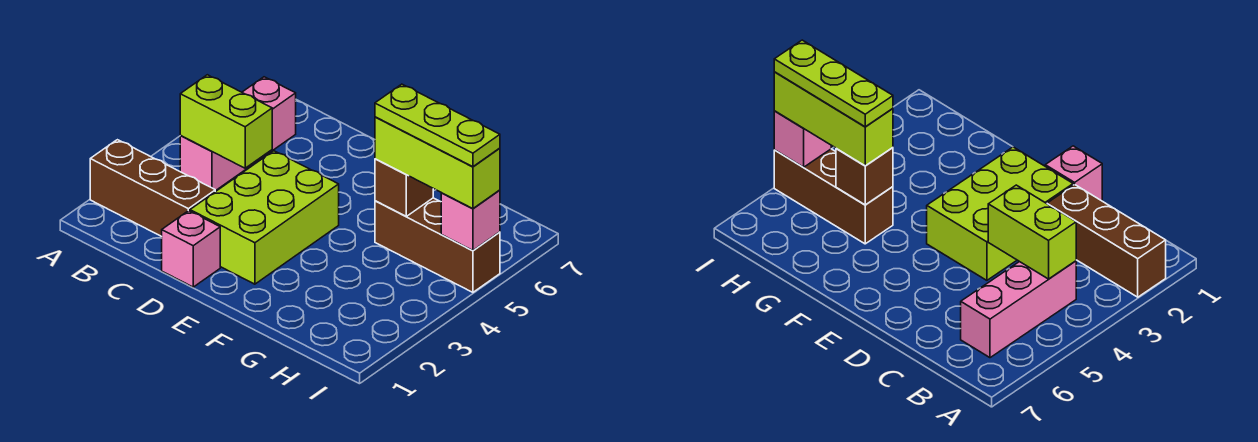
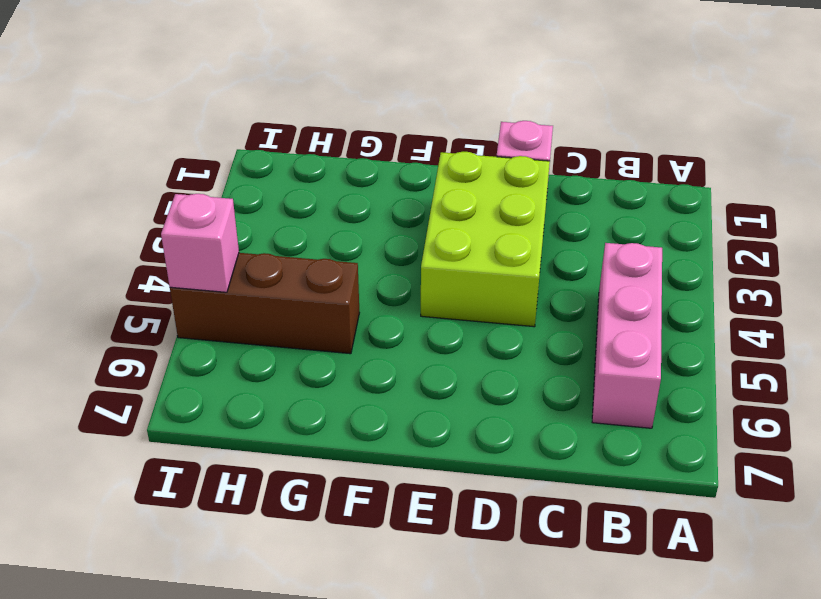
none -> brown brick A2:C2 level 1
none -> lime brick B4:C4 level 2

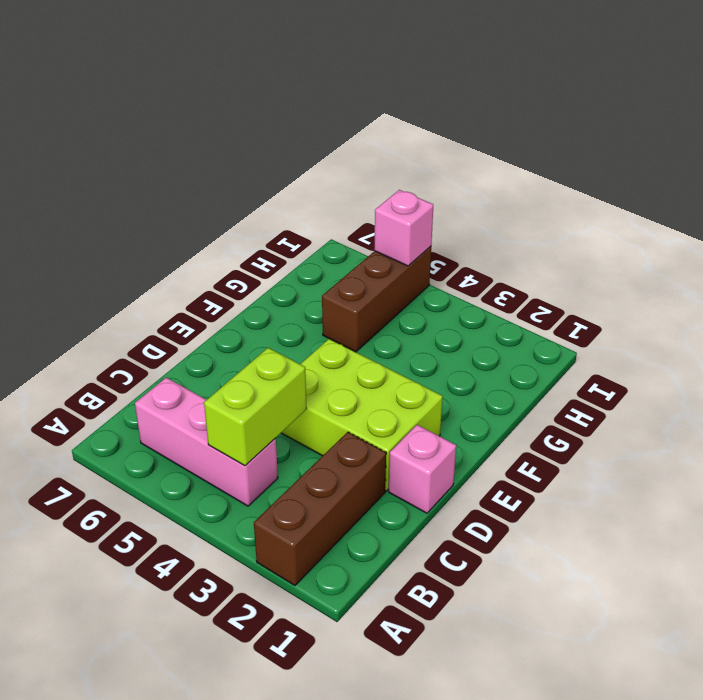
none -> brown brick G5 level 2
none -> lime brick G5:I5 level 3

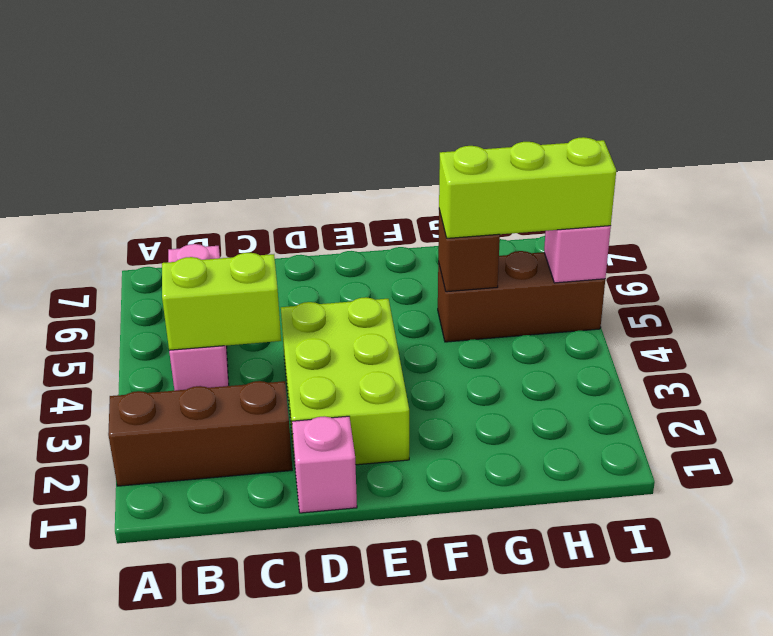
none -> lime plate G5:I5 level 4

